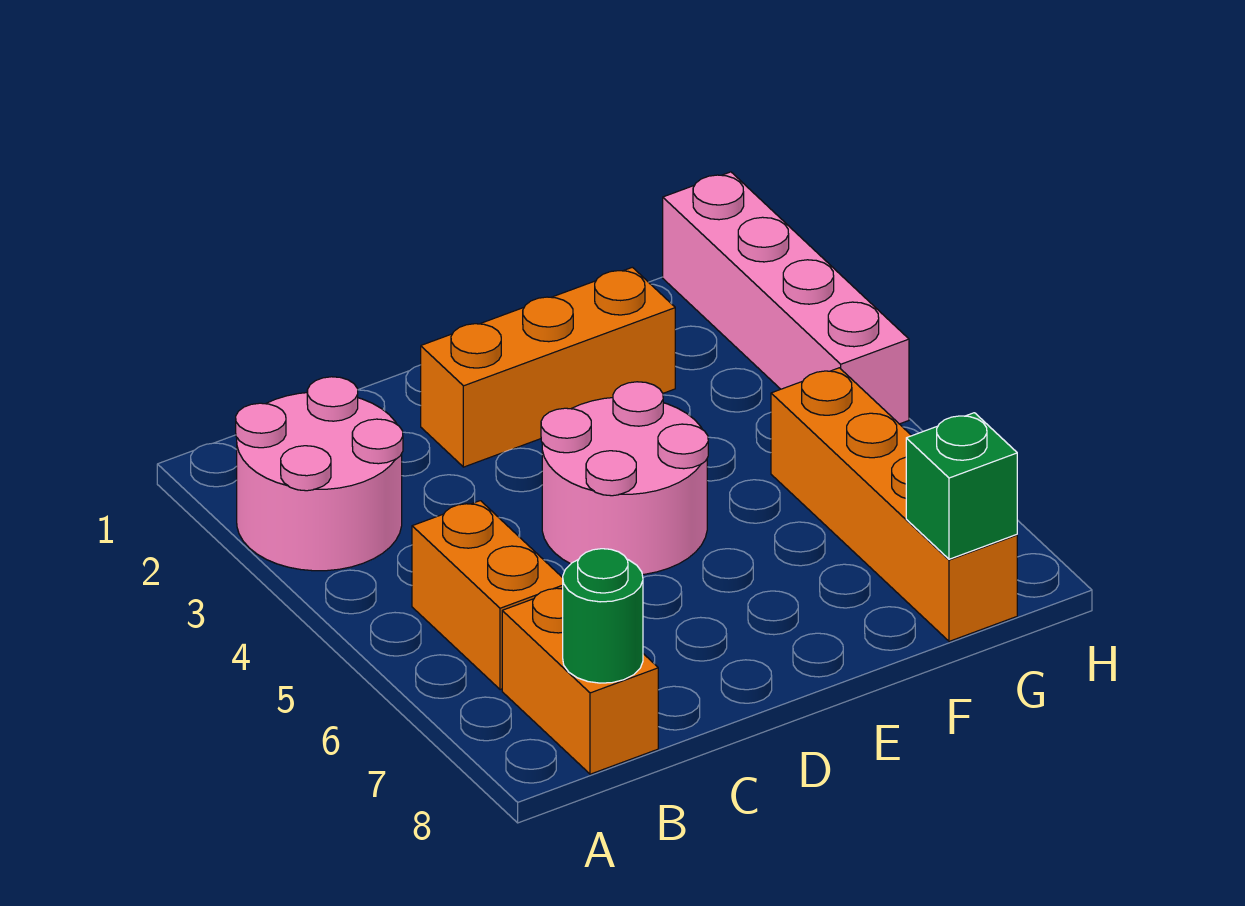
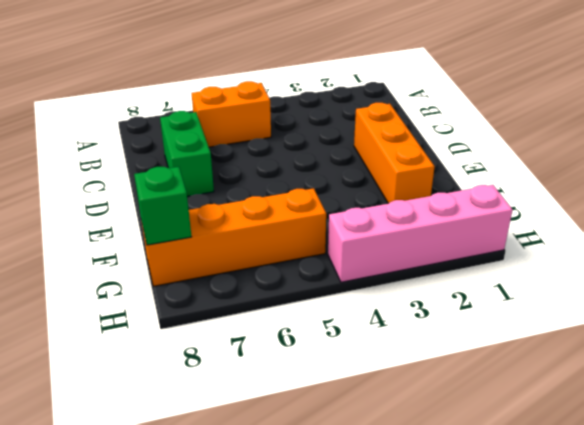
green brick C7:D7 level 1 -> none
none -> pink round brick A2:B3 level 1
none -> orange brick B7:B8 level 1

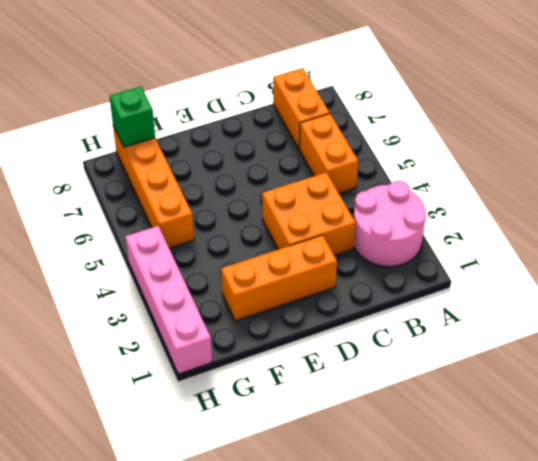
orange brick C3:D4 level 1 -> pink round brick D4:E5 level 1
none -> green round brick B8 level 2

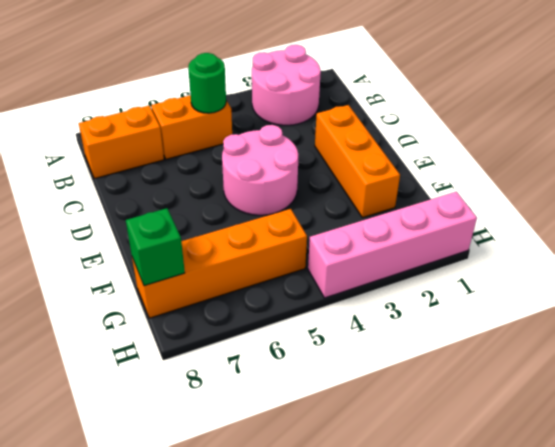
green round brick B5 level 2 -> green round brick B8 level 2

